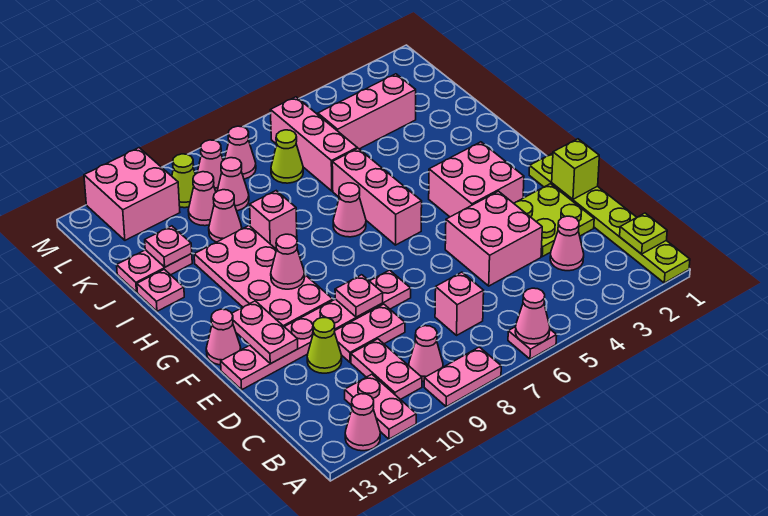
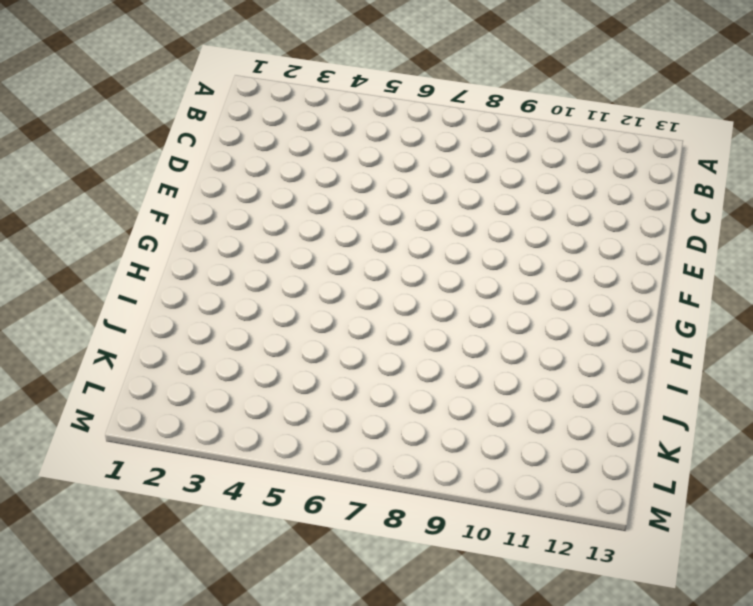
none -> lime plate A1:F1 level 1
none -> pink plate A6 level 1
none -> pink plate A8:A9 level 1
none -> pink plate A11:B11 level 1

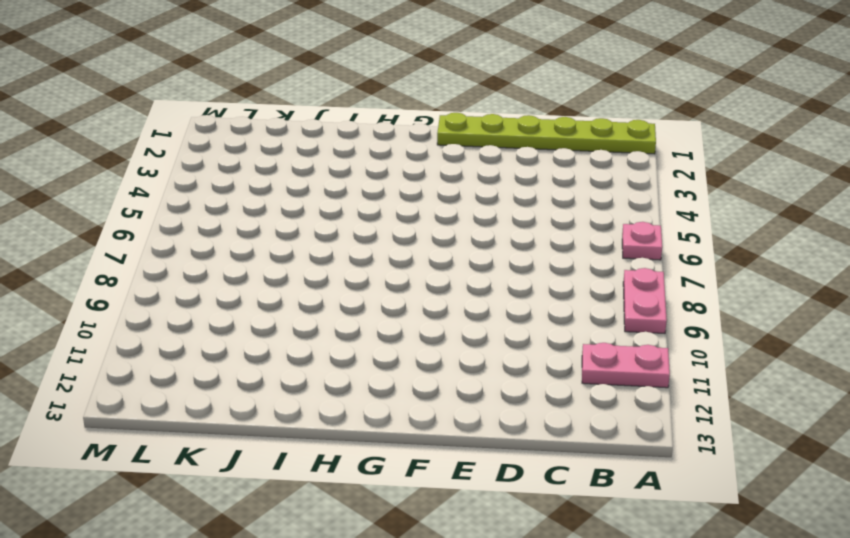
none -> pink cone A12 level 1
none -> pink cone B9 level 1
none -> pink plate B10:C10 level 1
none -> pink cone C3 level 1

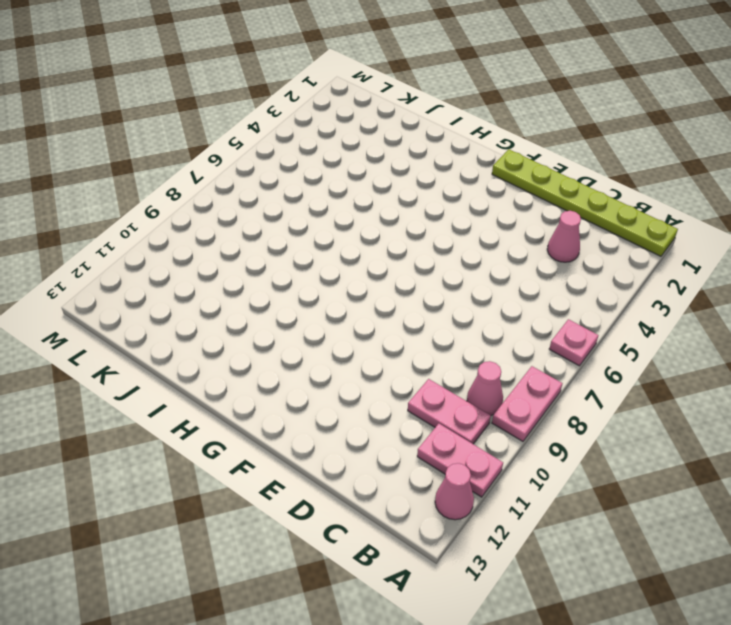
none -> pink brick C7 level 1
none -> lime plate D2:E3 level 1
none -> pink brick D4:E5 level 1
none -> pink plate D9:D10 level 1

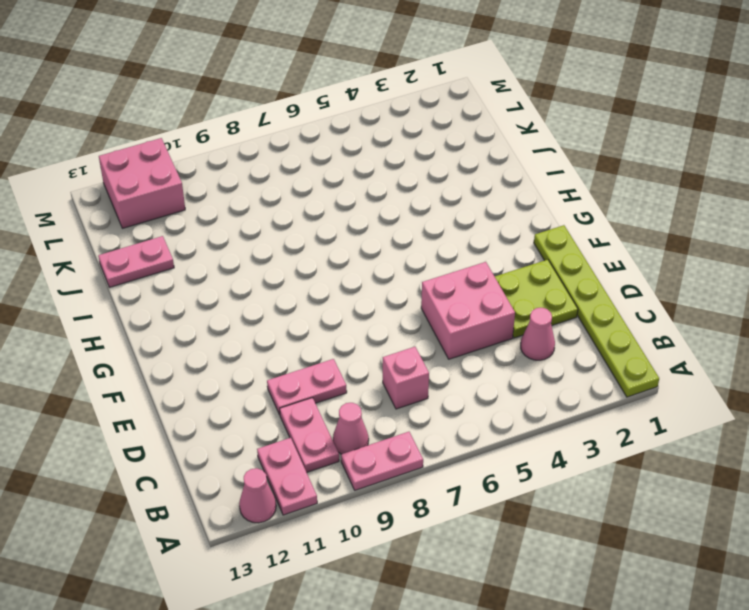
none -> pink plate A6 level 1
none -> lime cone D11 level 1
none -> pink plate E8:E13 level 1
none -> pink brick F3:G4 level 1

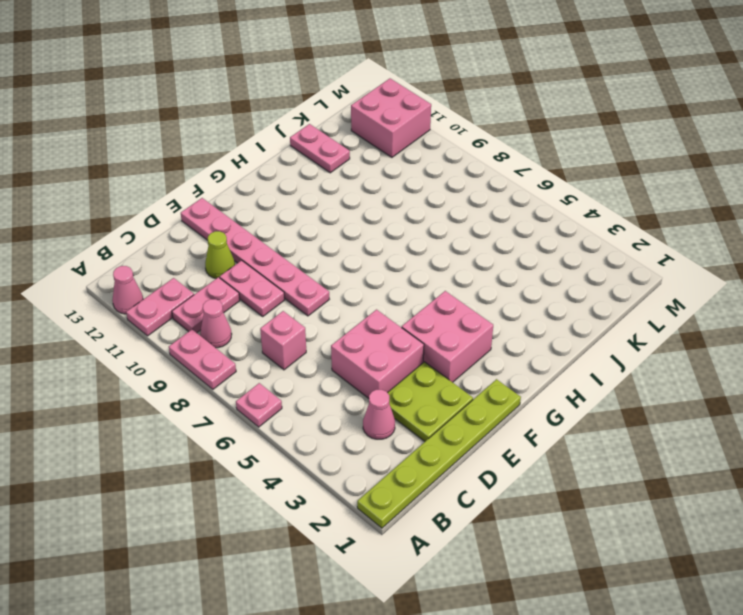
none -> pink plate F10:I11 level 1
none -> pink cone F13 level 1
none -> pink brick G6:I6 level 1
none -> pink cone H7 level 1

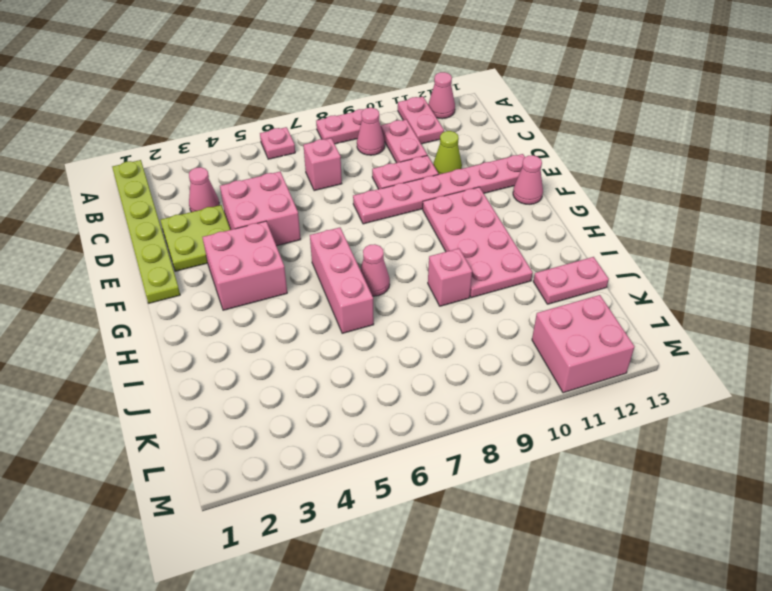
none -> pink plate I13 level 1
none -> pink brick J6:L6 level 1
none -> pink cone J10 level 1
none -> pink brick K3:K5 level 1

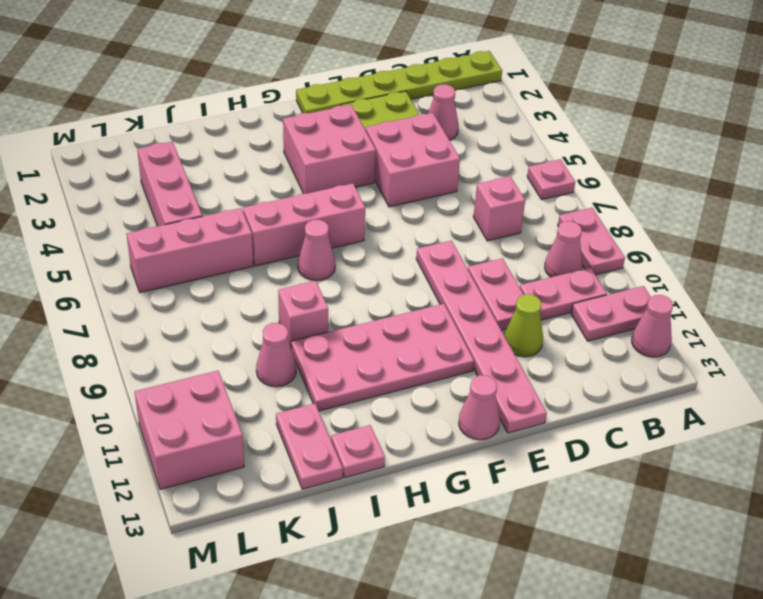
none -> lime cone K7 level 1
none -> pink cone K9 level 1
none -> pink cone K10 level 1
none -> pink cone L8 level 1

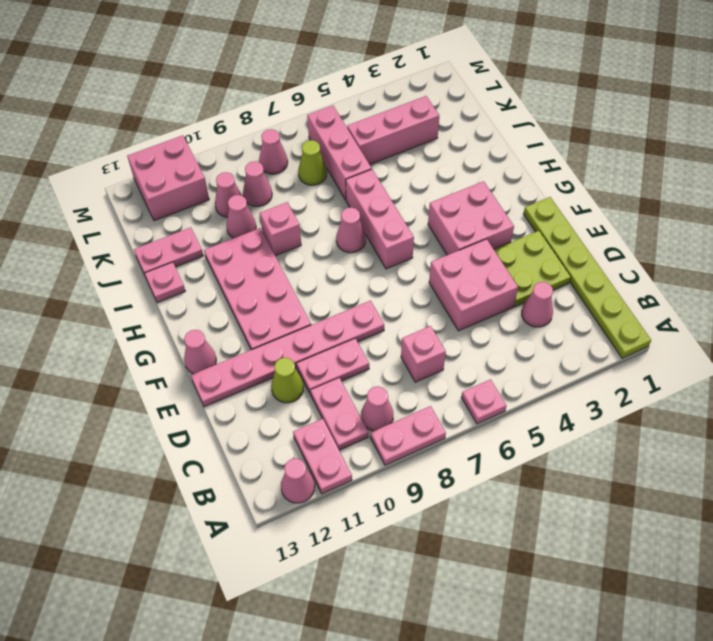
none -> pink cone L9 level 1
none -> lime cone L10 level 1
none -> pink cone A6 level 2
none -> lime plate B1 level 2

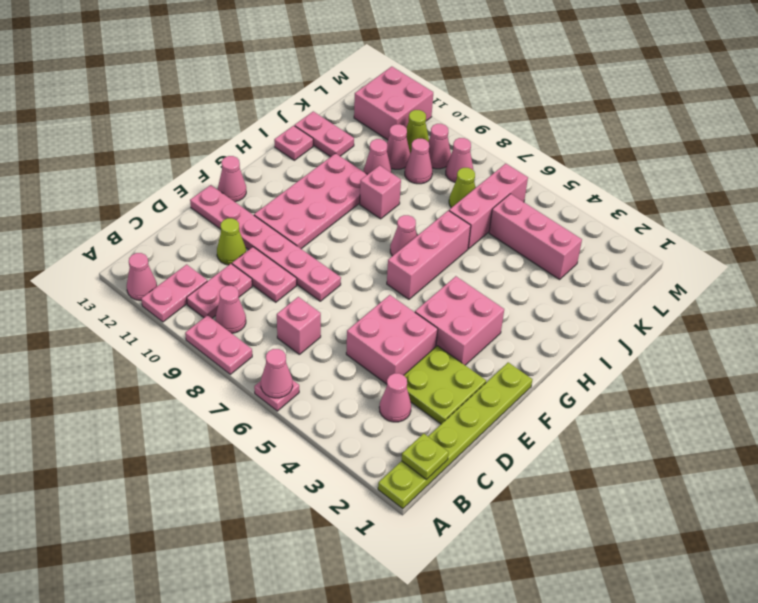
none -> lime brick E1 level 2
none -> pink plate E9 level 2
none -> pink plate E12:F12 level 2
none -> pink cone G10 level 2

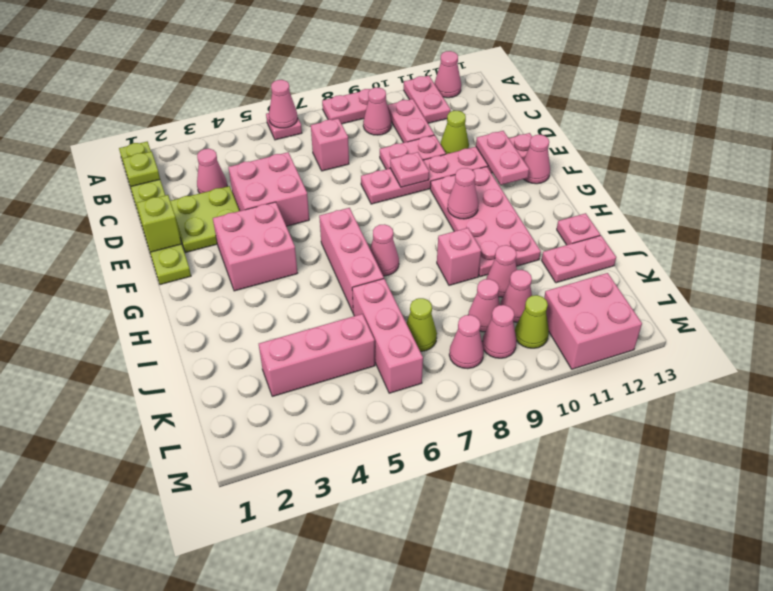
none -> pink plate J12 level 2

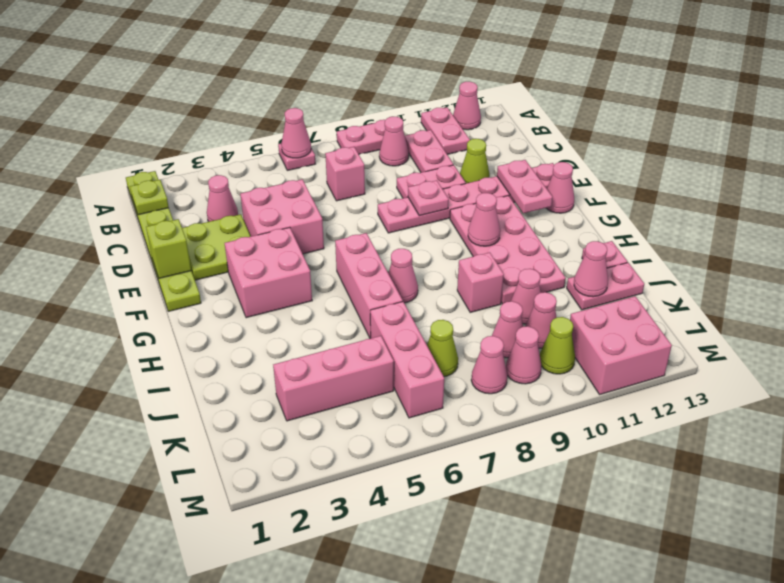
pink cone J12 level 2 -> pink plate J12 level 2

